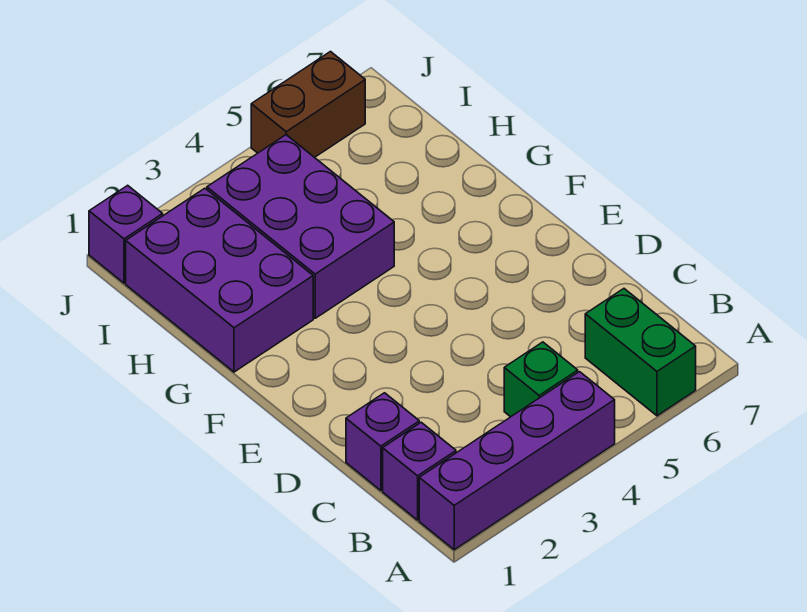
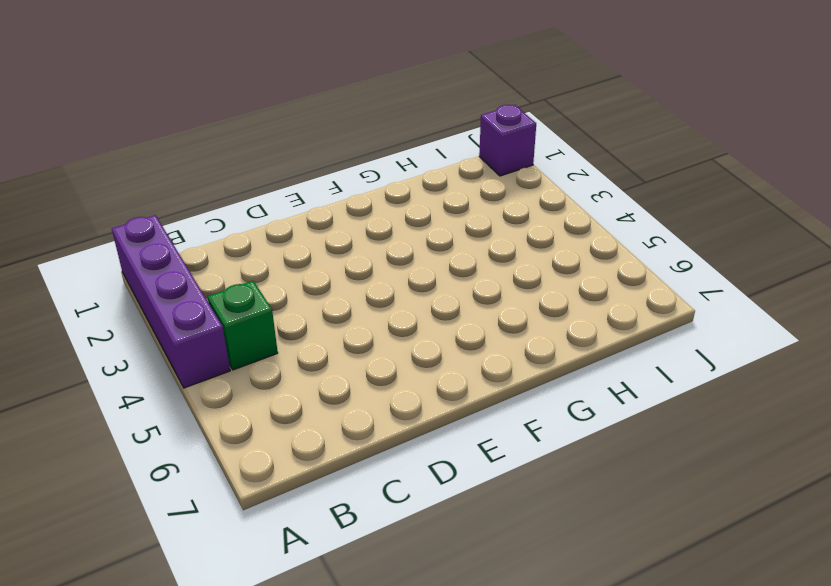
none -> green brick A6:B6 level 1
none -> purple brick B1 level 1

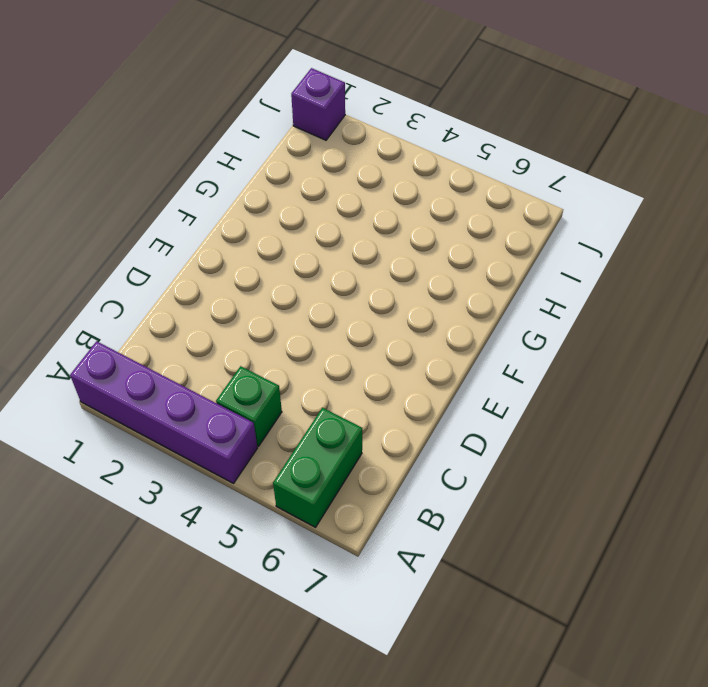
none -> purple brick B1 level 1
none -> purple brick C1 level 1

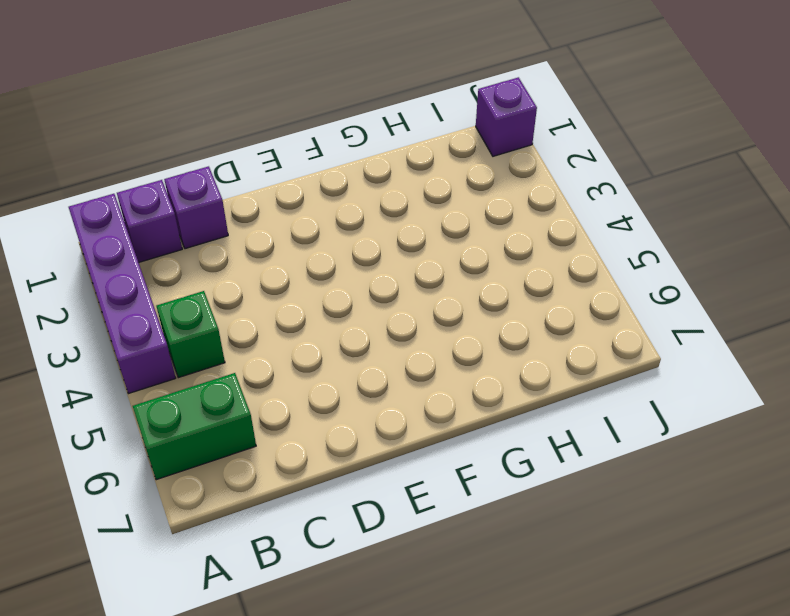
none -> purple brick G1:I2 level 1
none -> purple brick G3:I4 level 1

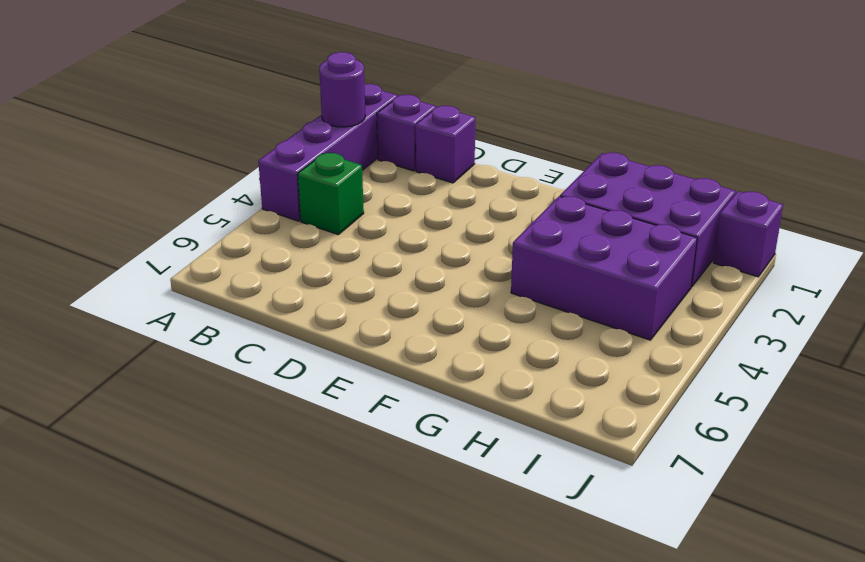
purple round brick A2 level 2 -> none
none -> green brick A6:B6 level 1
none -> brown brick J5:J6 level 1

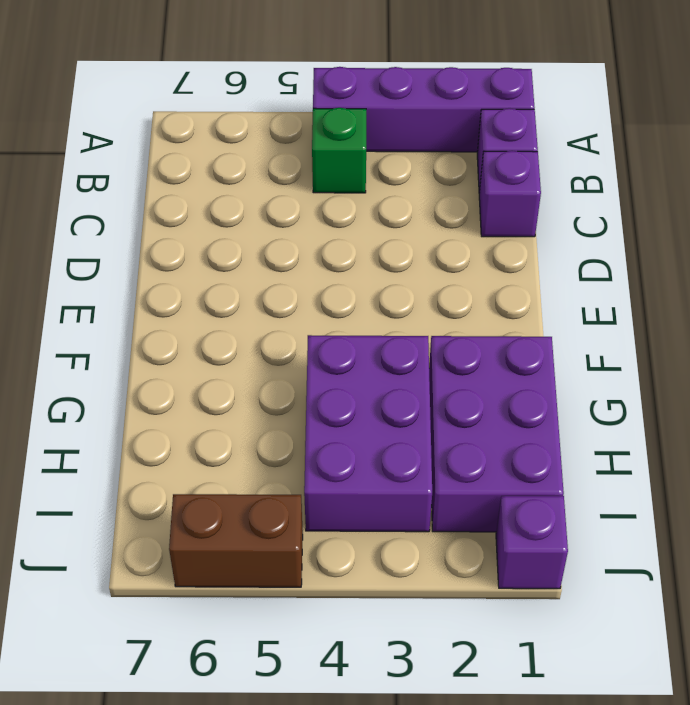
none -> green brick A6:B6 level 1

